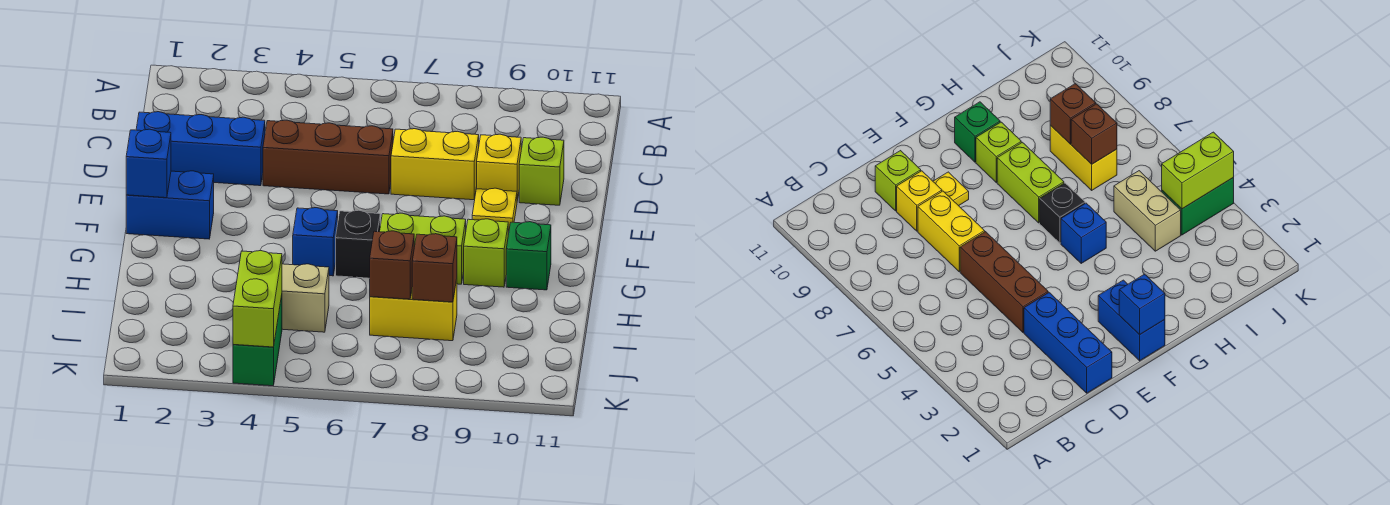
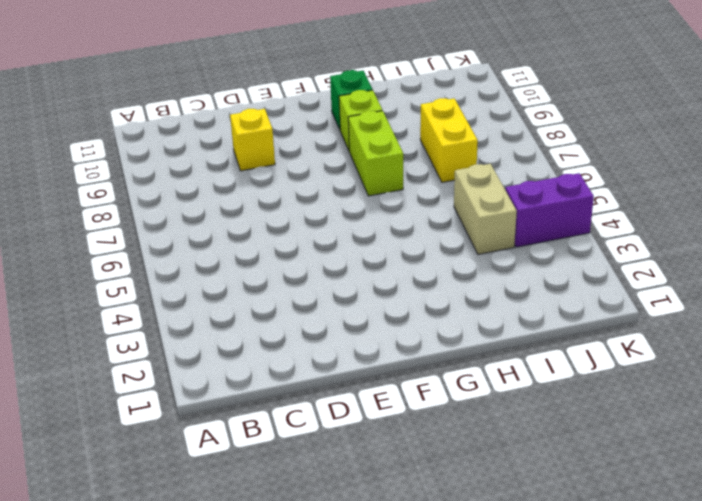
purple brick J4:K4 level 1 -> green brick J4:K4 level 1
none -> blue brick D1:D3 level 1
none -> brown brick D4:D6 level 1
none -> yellow brick D7:D8 level 1

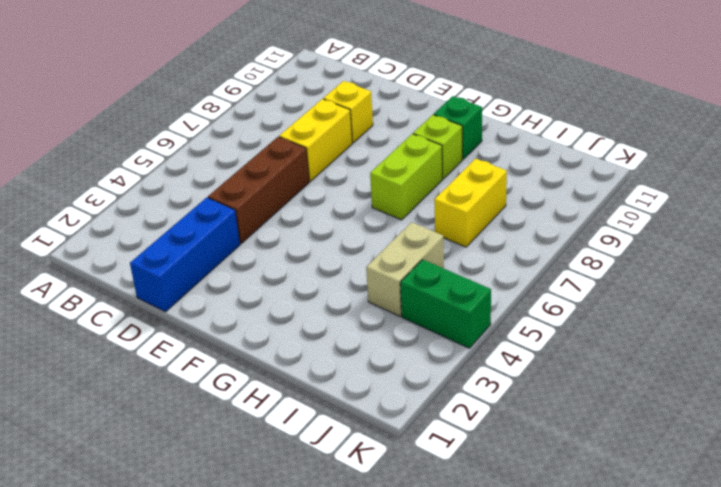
none -> lime brick D10 level 1
none -> yellow plate E9 level 1
none -> blue brick F1:F2 level 1

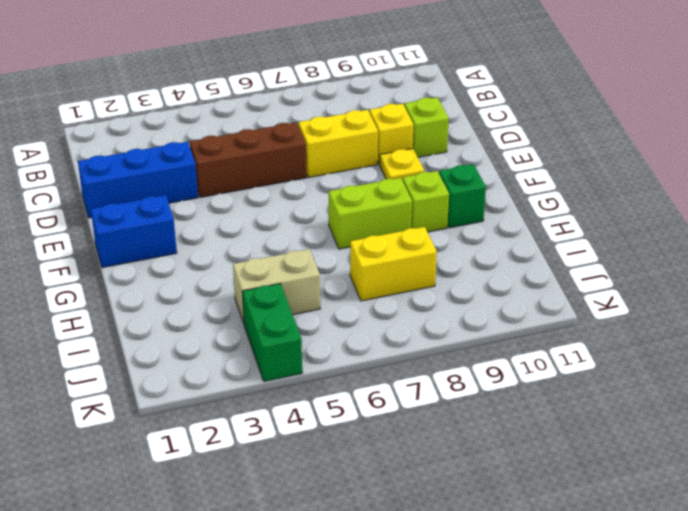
none -> blue brick G5 level 1
none -> black brick G6 level 1
none -> blue brick F1 level 2

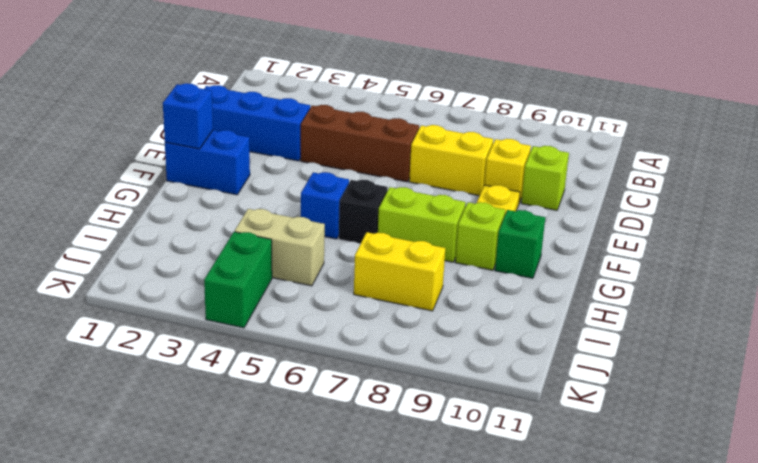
none -> brown brick I7 level 2
none -> brown brick I8 level 2
none -> lime brick J4:K4 level 2

